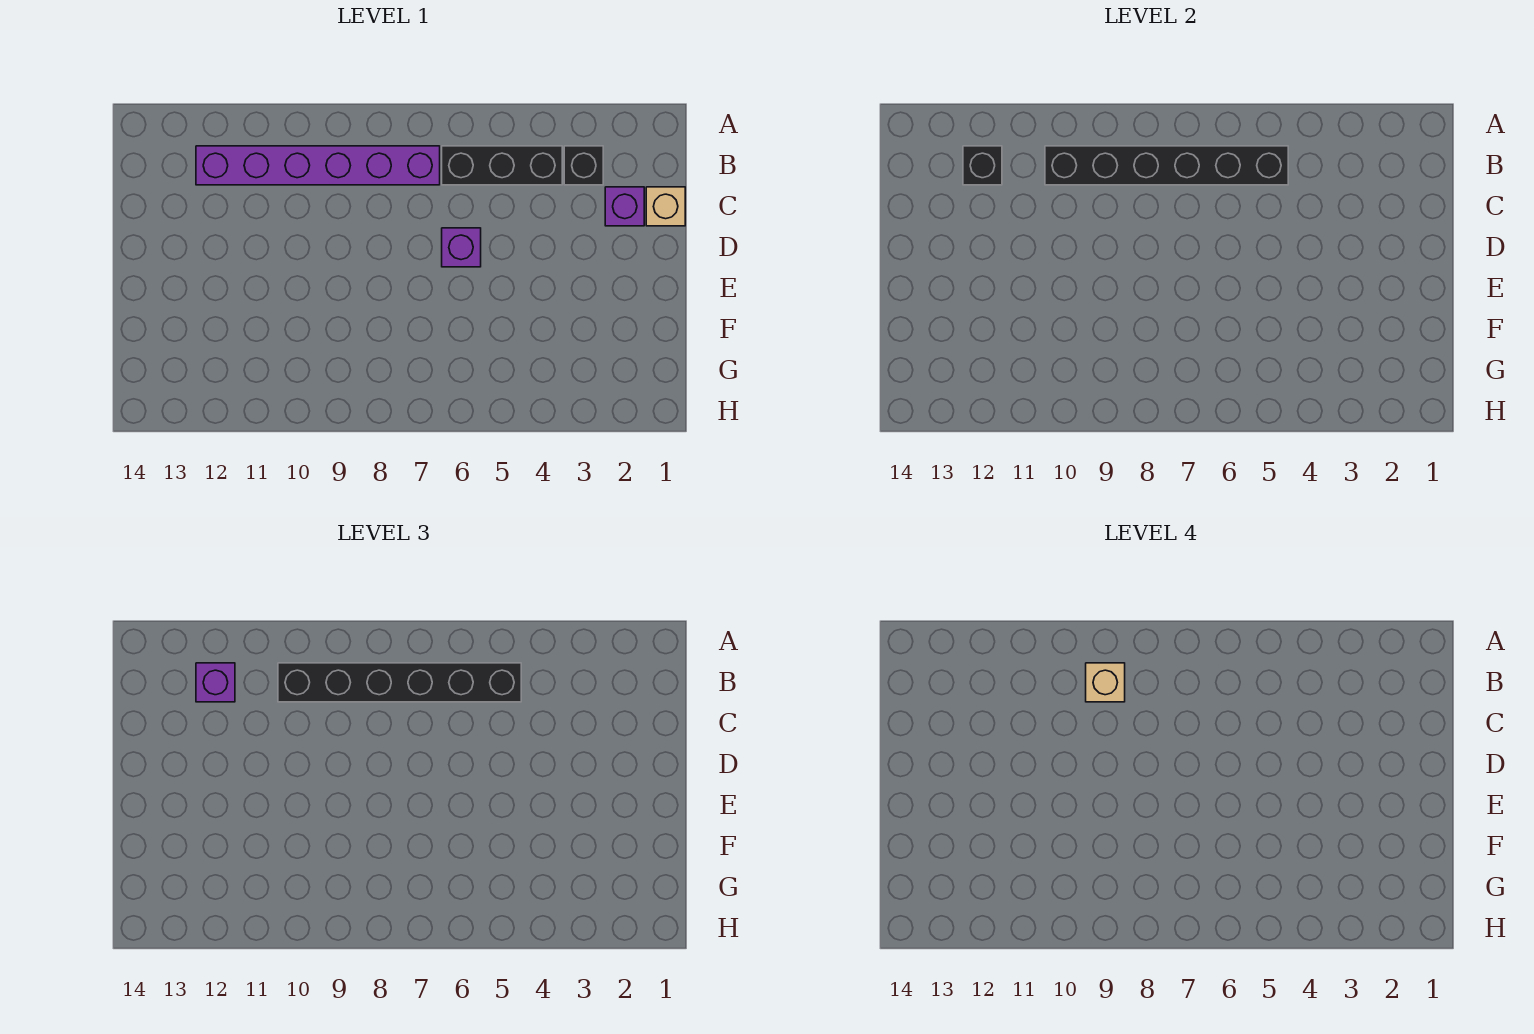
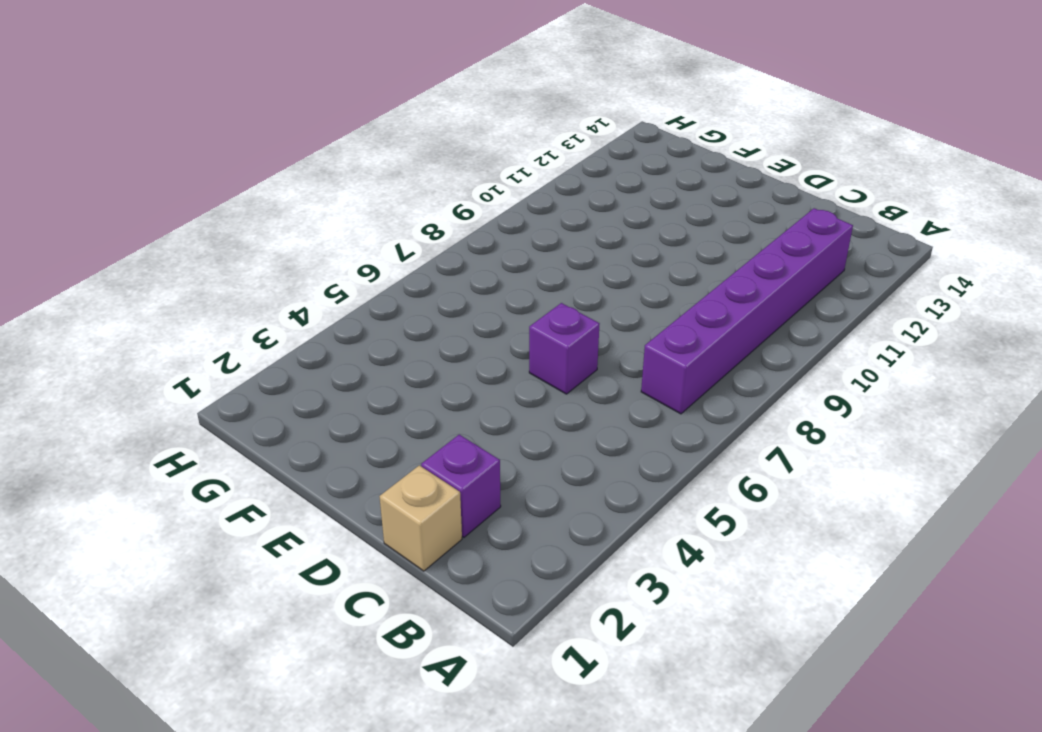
none -> black brick B3 level 1
none -> black brick B4:B6 level 1

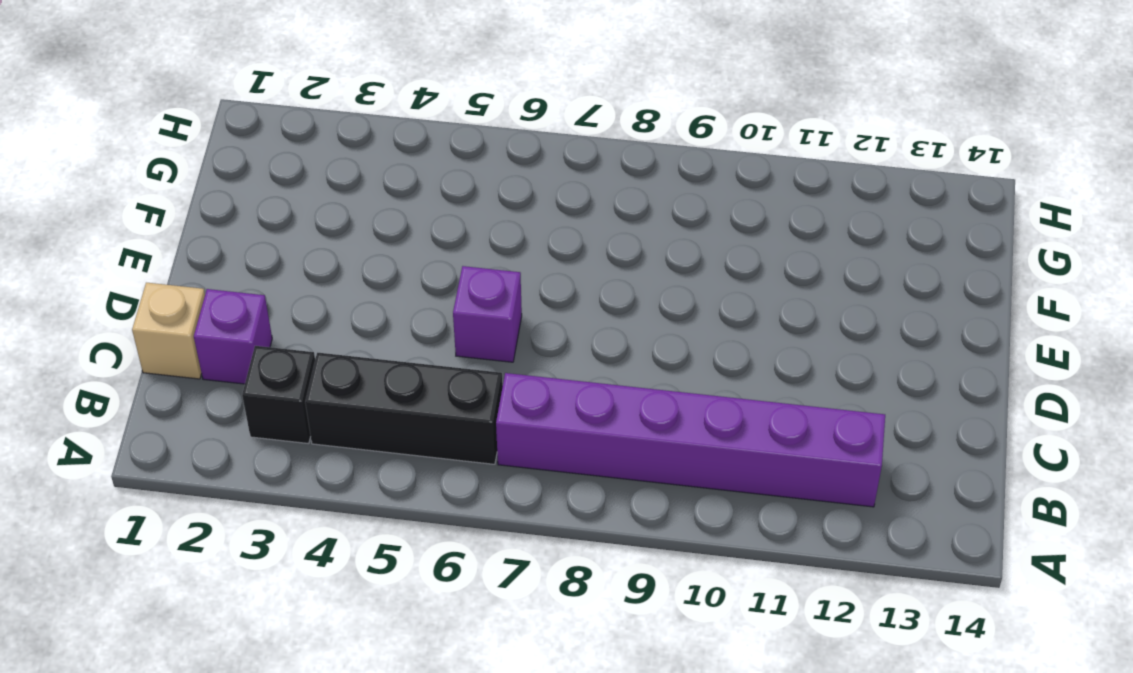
none -> black brick B5:B10 level 2
none -> black brick B12 level 2

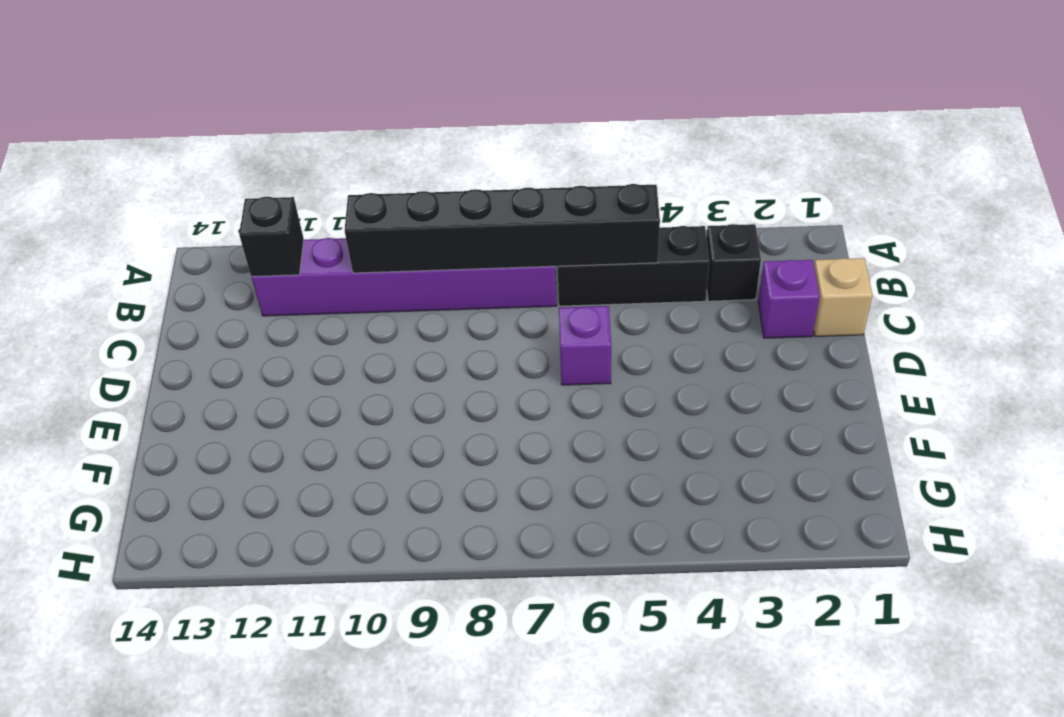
none -> black brick B5:B10 level 3
none -> purple brick B12 level 3

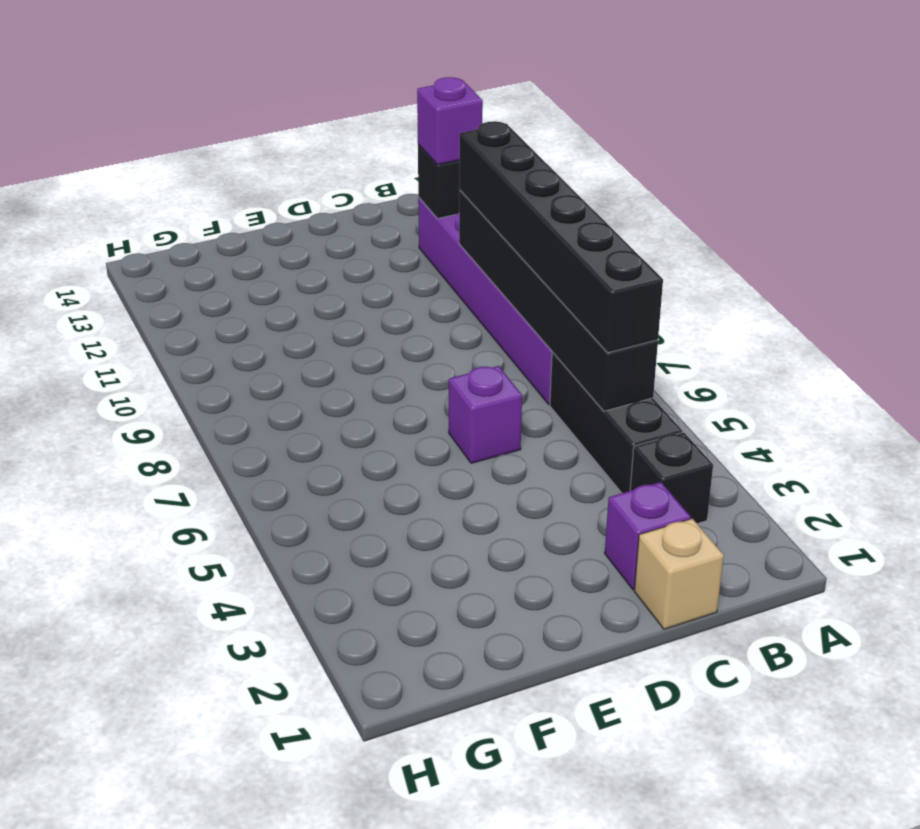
none -> tan brick B9 level 4

